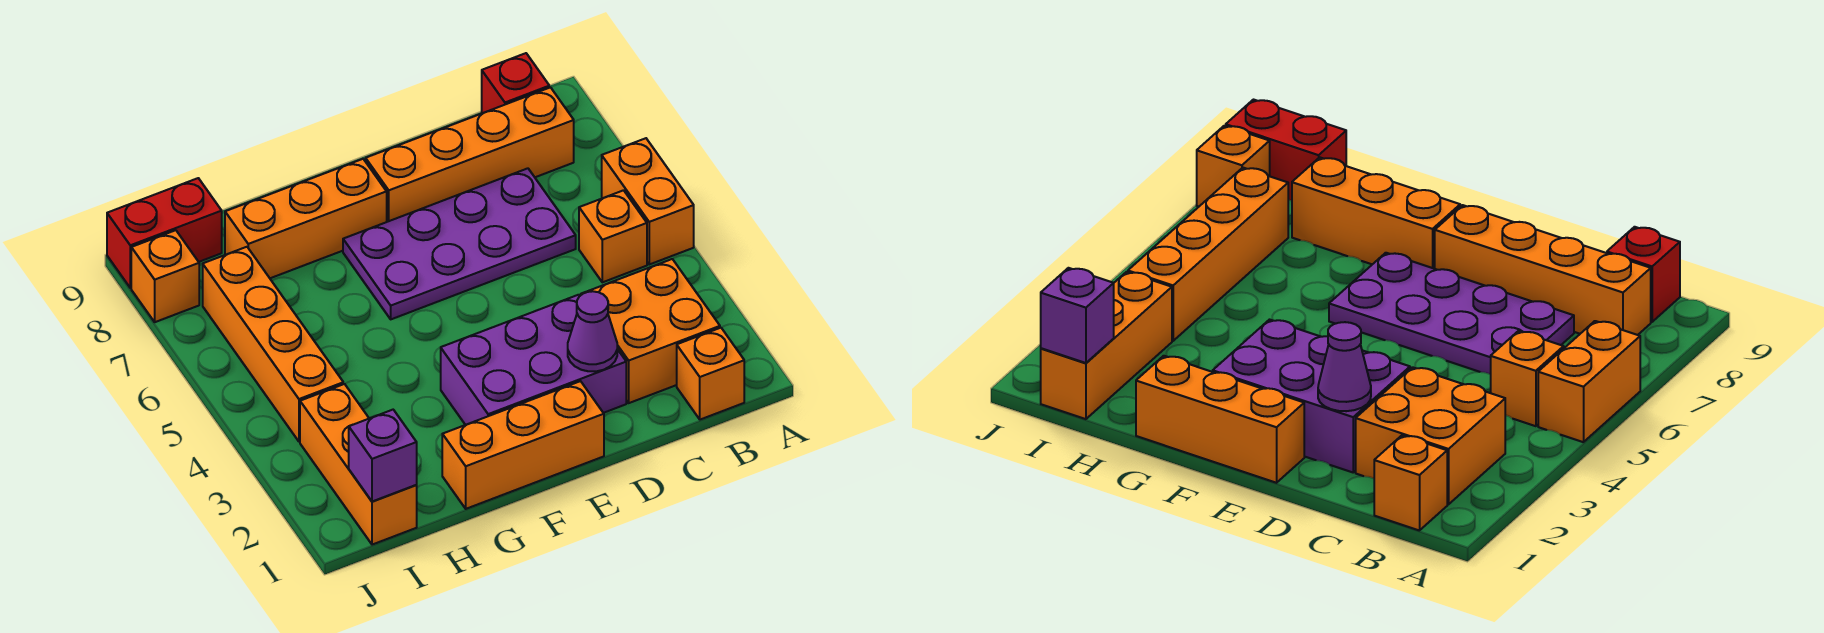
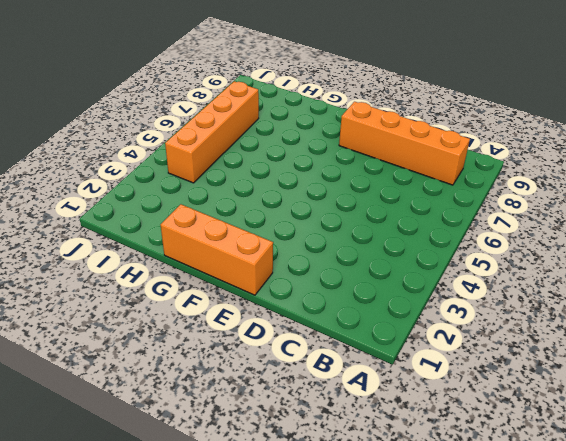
none -> orange brick A5:A6 level 1
none -> orange brick B1 level 1
none -> orange brick B2:C3 level 1

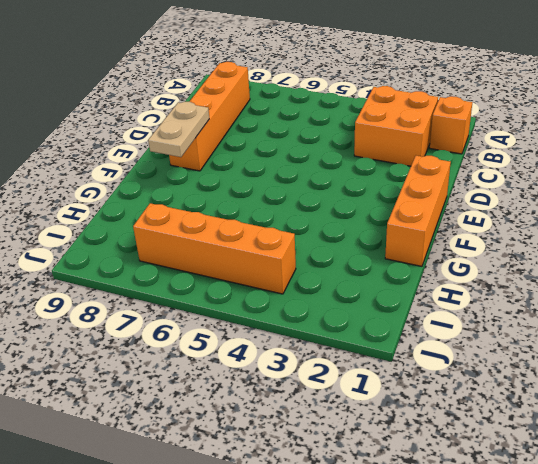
tan plate E8:F8 level 2 -> none
none -> orange brick A5:A6 level 1
none -> orange brick B5 level 1
none -> red brick B9 level 1

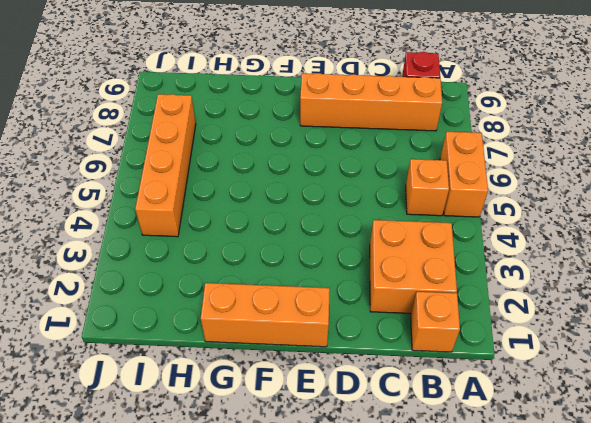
none -> purple plate C6:F7 level 1
none -> purple brick D2:F3 level 1
none -> orange brick F8:H8 level 1

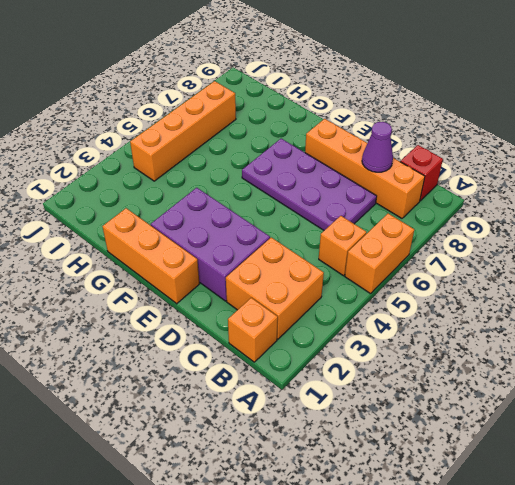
purple cone C8 level 2 -> purple cone D2 level 2
none -> orange brick F8:H8 level 1
none -> orange brick I1:I3 level 1
none -> red brick I9:J9 level 1

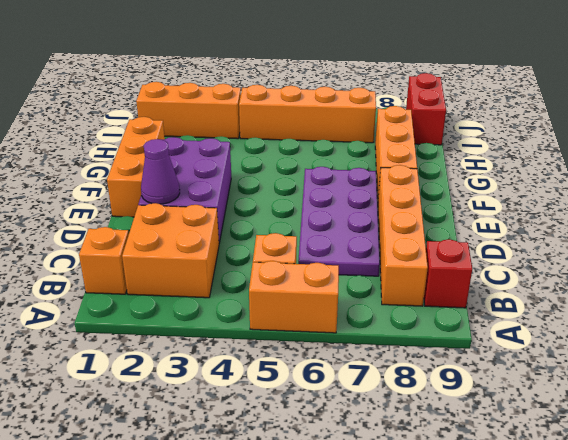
none -> orange brick J8 level 1
none -> purple brick I1 level 2

